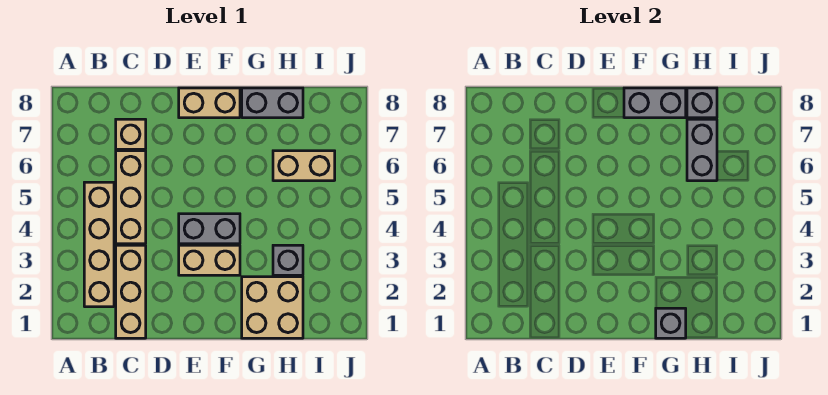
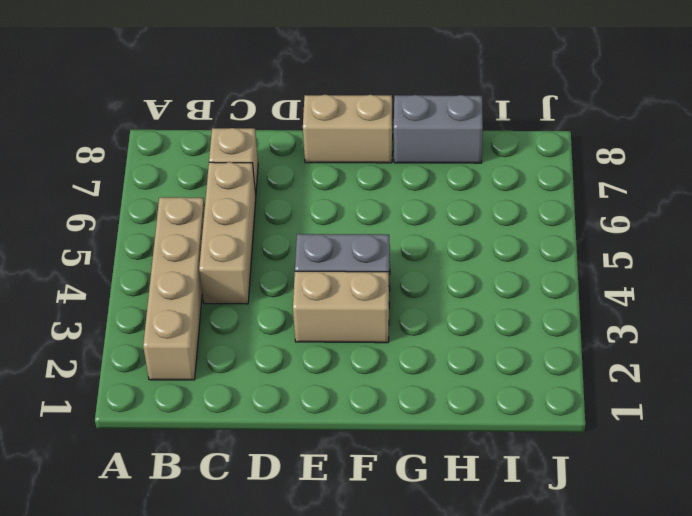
none -> tan brick C1:C3 level 1
none -> tan brick G1:H2 level 1
none -> grey brick H3 level 1

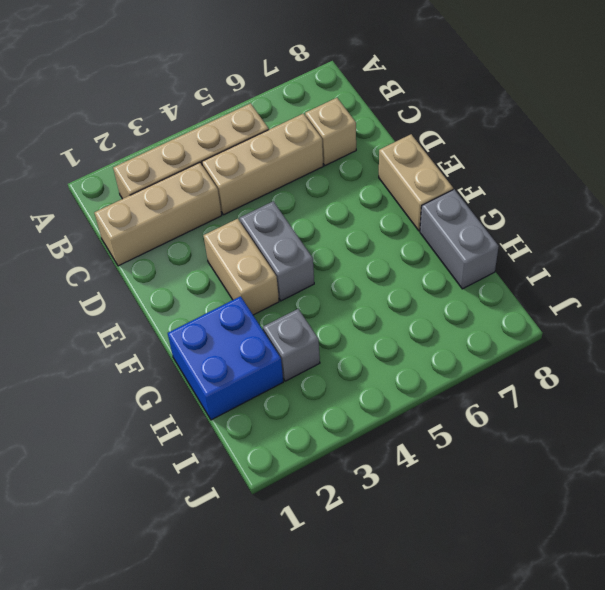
blue brick G1:H2 level 1 -> tan brick G1:H2 level 1
none -> tan brick H6:I6 level 1
none -> grey brick F8:G8 level 2
none -> grey brick G1 level 2

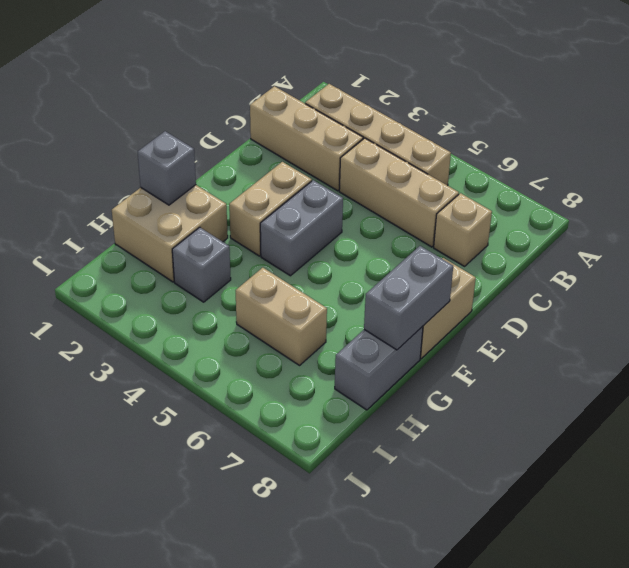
tan brick H5:H6 level 1 -> tan brick H6:I6 level 1
none -> grey brick H6:H7 level 2
none -> grey brick H8 level 2

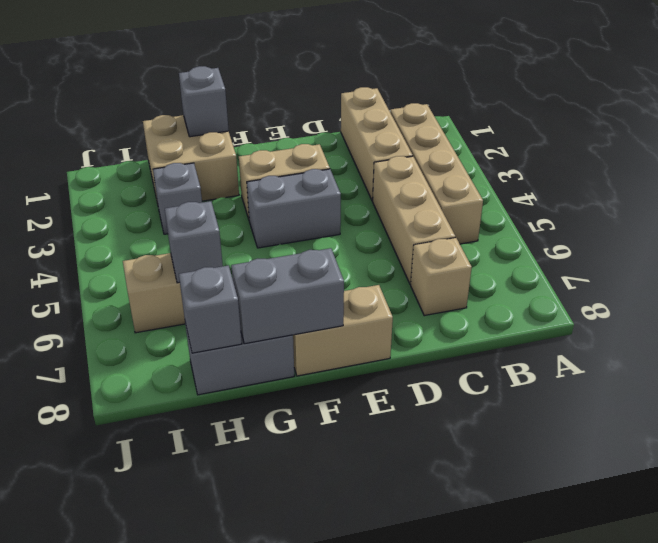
grey brick H6 level 2 -> grey brick H6:H7 level 2

